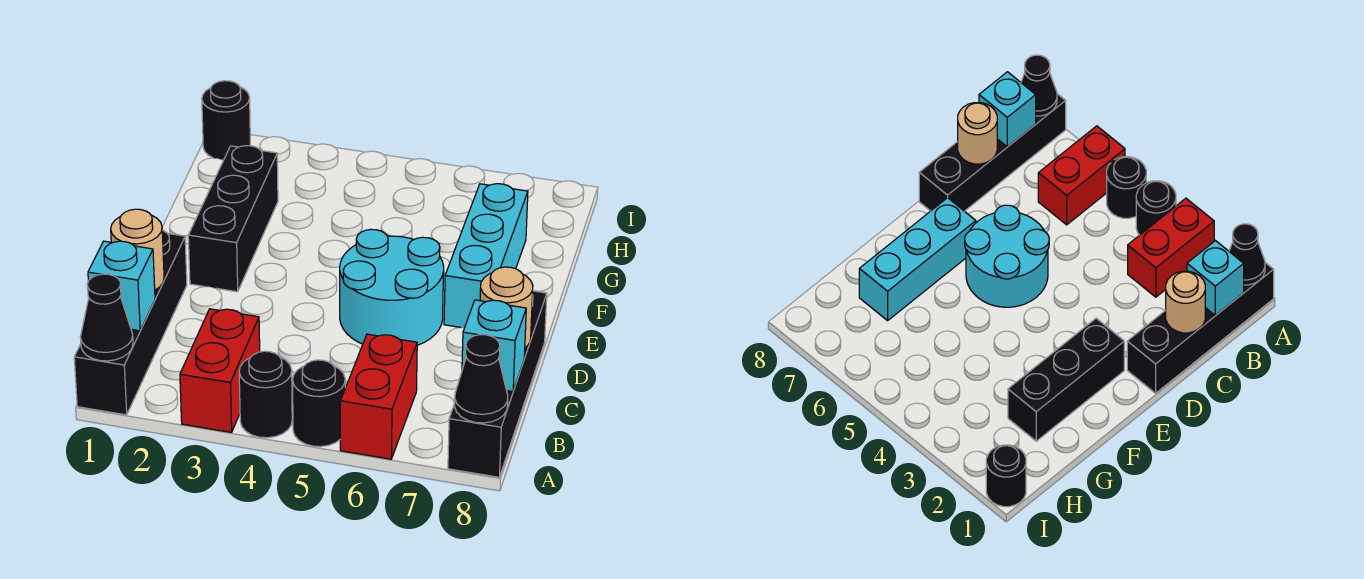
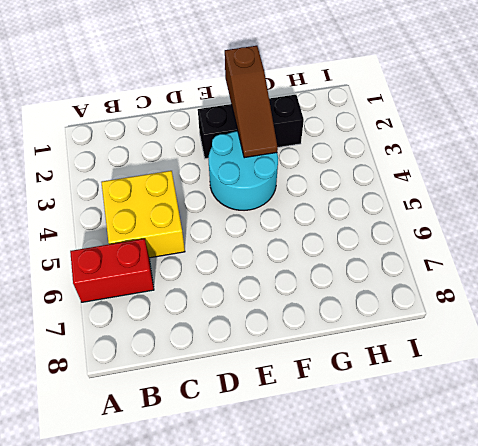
yellow brick B4:C5 level 1 -> none
cyan round brick E3:F4 level 1 -> cyan round brick D5:E6 level 1
brown slope F1:F3 level 2 top 1 -> none
none -> black brick A1:D1 level 1
none -> red brick A3:B3 level 1
none -> black round brick A4 level 1

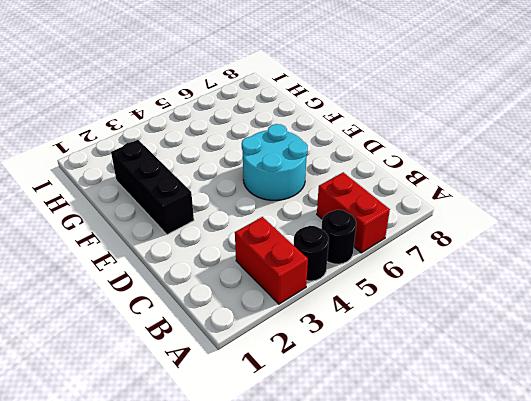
none -> black brick A1:D1 level 1
none -> black brick A8:D8 level 1
none -> cyan brick E7:G7 level 1

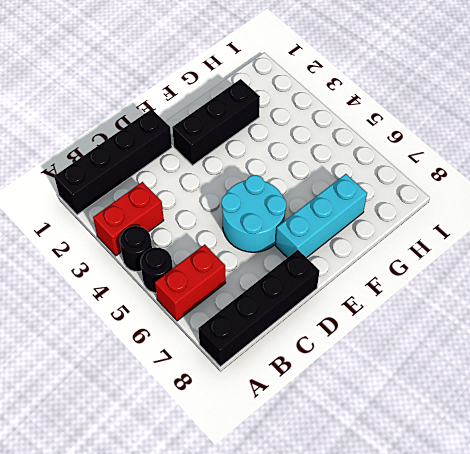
none -> black round brick I1 level 1
none -> black cone A1 level 2
none -> black cone A8 level 2

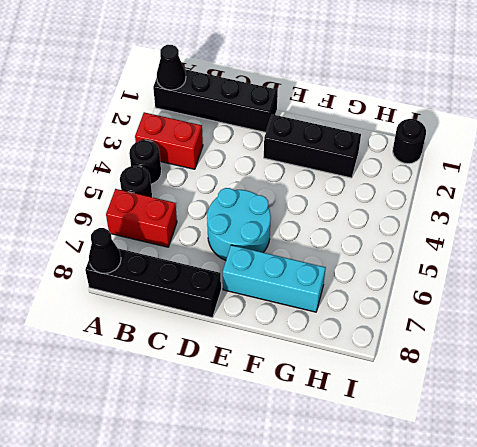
none -> cyan brick B1 level 2
none -> cyan brick B8 level 2
none -> tan round brick C1 level 2

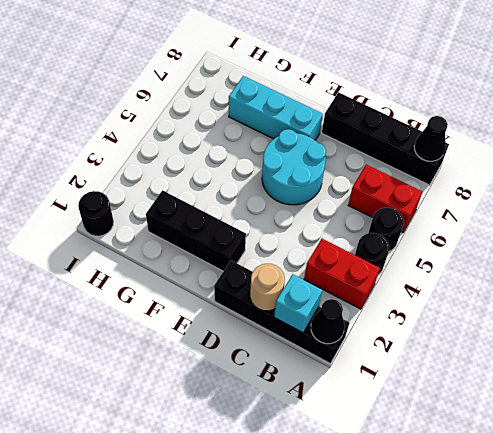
none -> cyan brick B8 level 2
none -> tan round brick C8 level 2

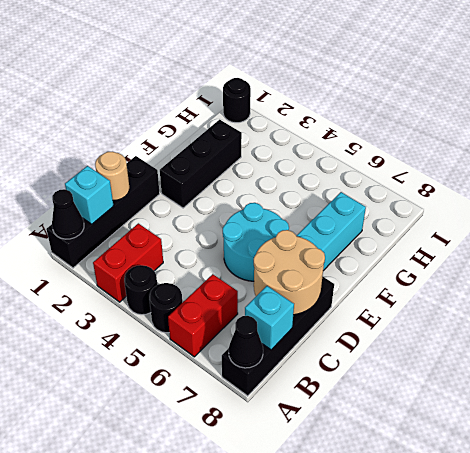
tan round brick C7:D8 level 2 -> tan round brick C8 level 2

